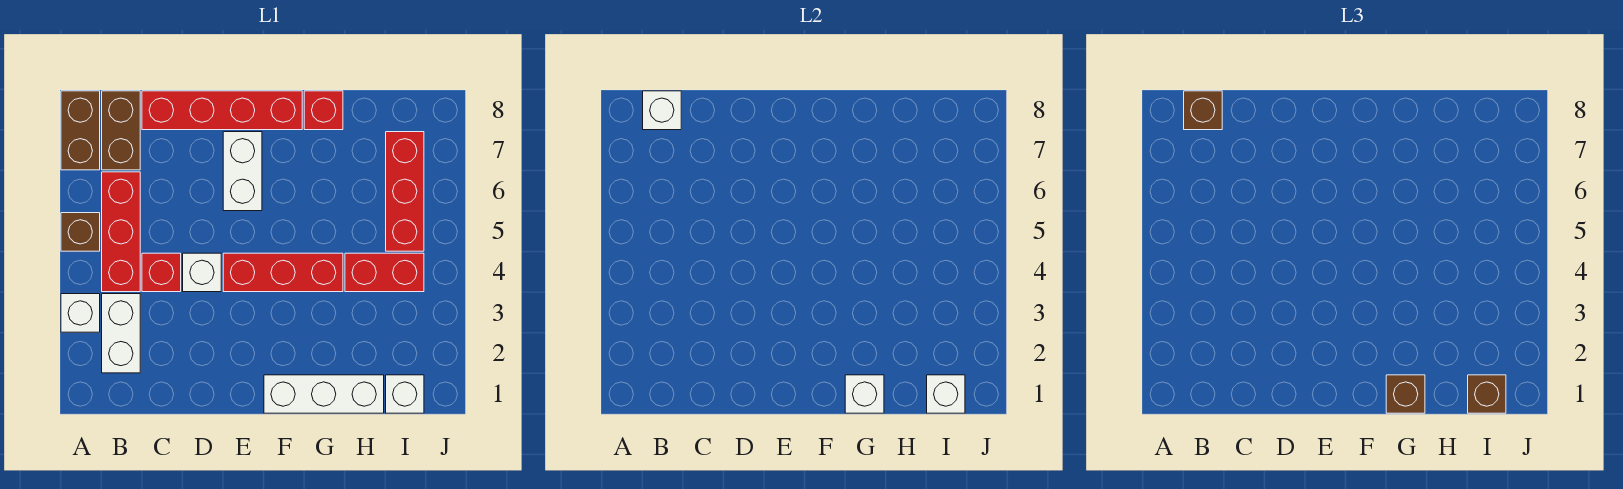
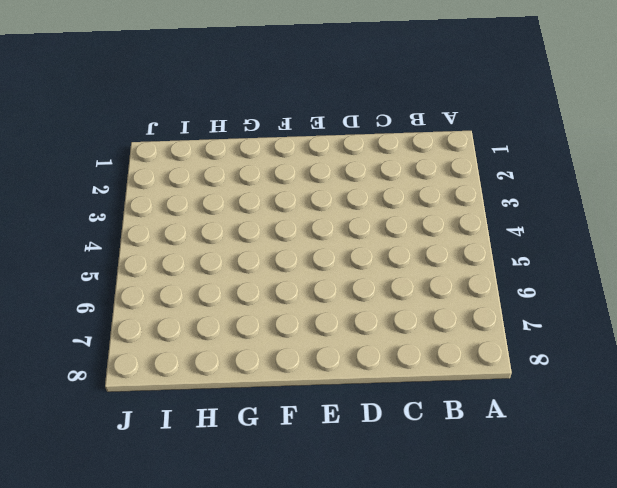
none -> white brick A3 level 1
none -> brown brick A5 level 1
none -> brown brick A7:A8 level 1

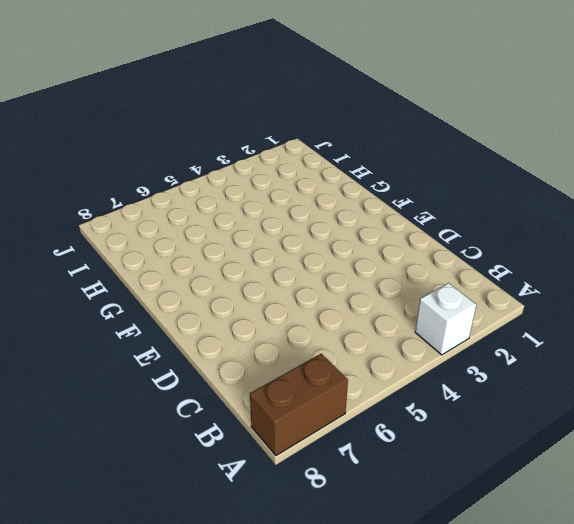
none -> brown brick A5 level 1
none -> white brick B2:B3 level 1
none -> red brick B4:B6 level 1

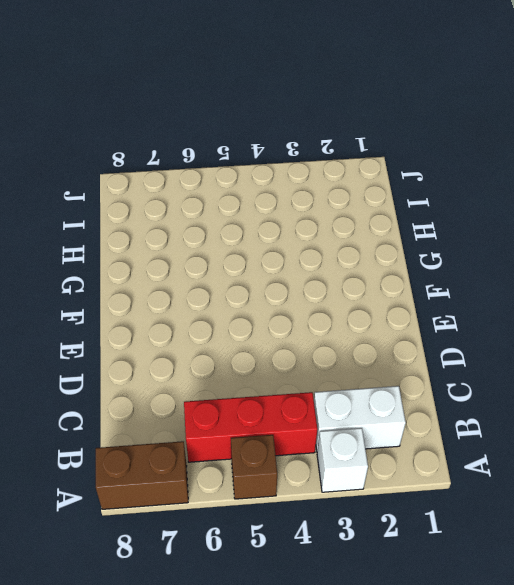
none -> brown brick B7:B8 level 1
none -> red brick C4 level 1
none -> red brick C8:F8 level 1

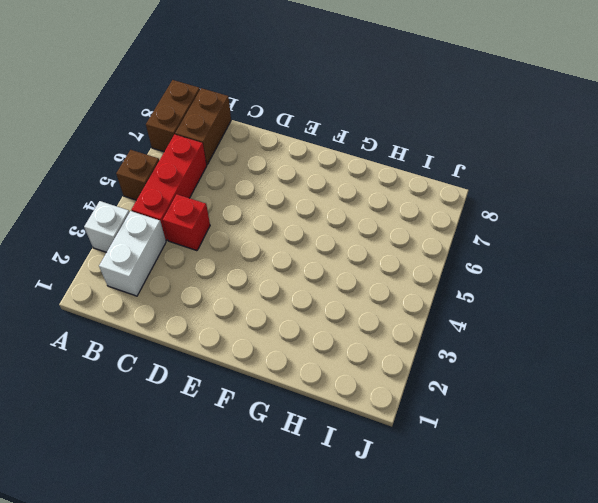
none -> red brick C8:F8 level 1
none -> white brick D4 level 1
none -> red brick E4:G4 level 1

